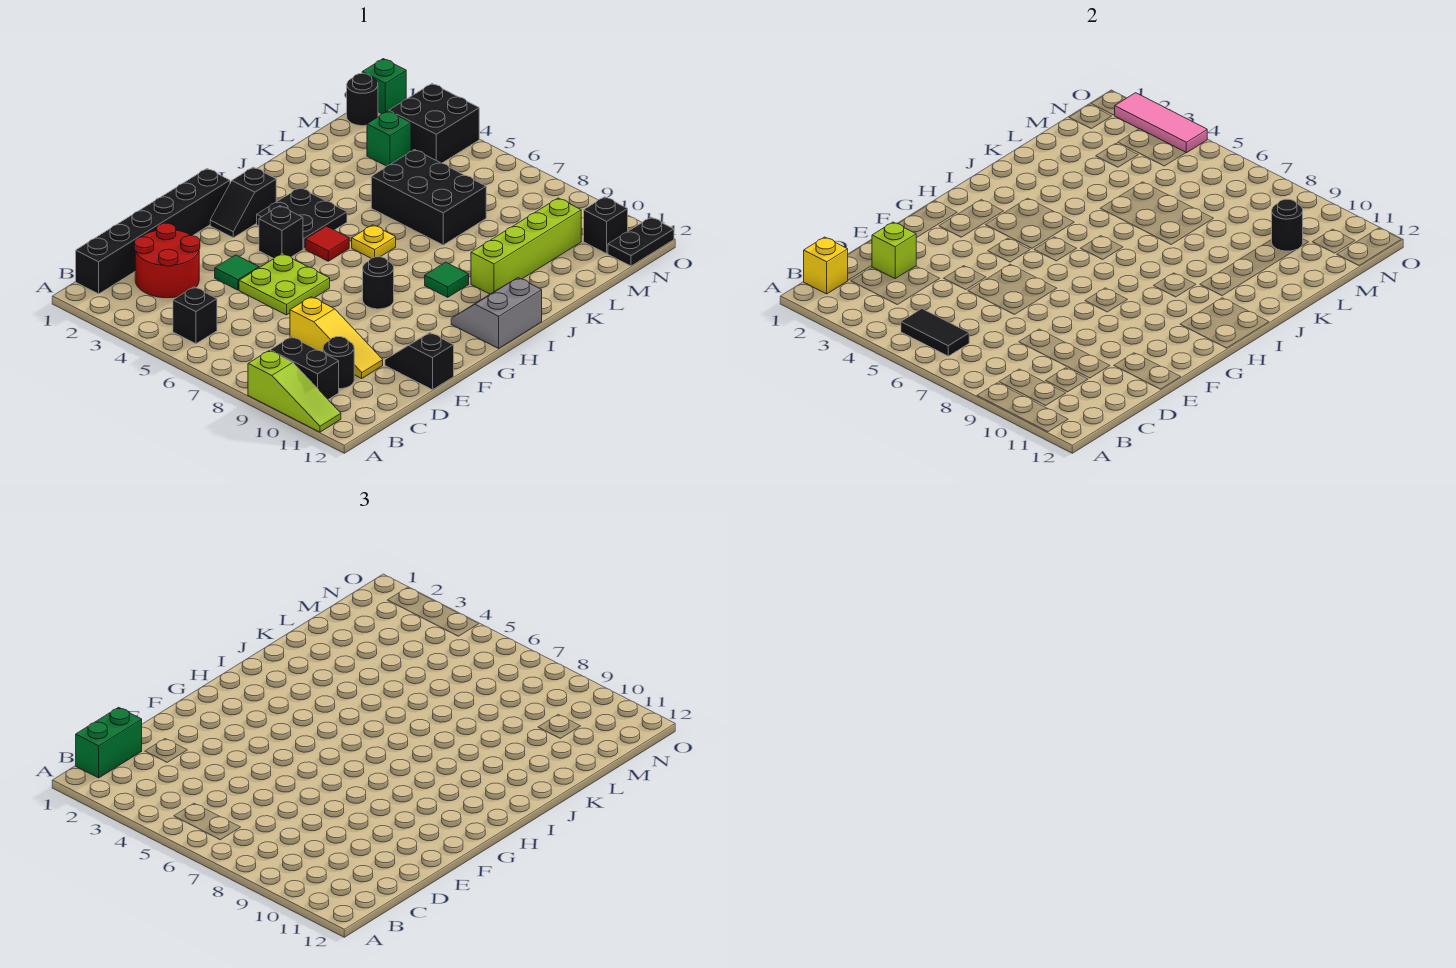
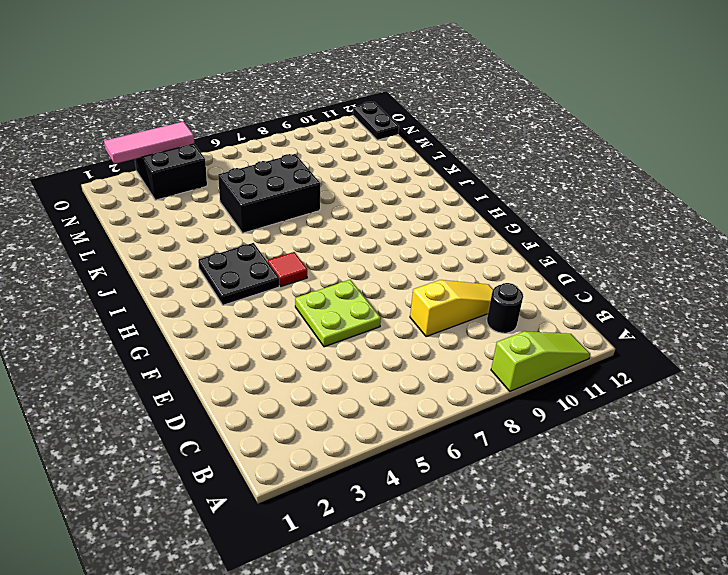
none -> black brick B1:G1 level 1
none -> black brick B5 level 1
none -> black brick B9:B10 level 1
none -> red round brick C2:D3 level 1

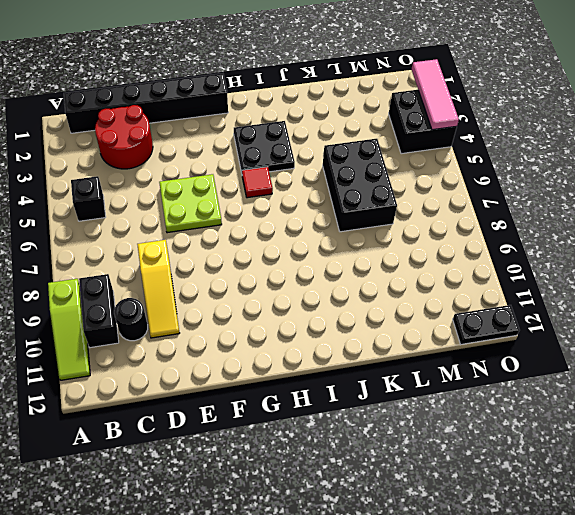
none -> green tile E4 level 1
none -> black slope E11:E12 level 1 top 12
none -> black slope G2:H2 level 1 top H
none -> black brick G4 level 1

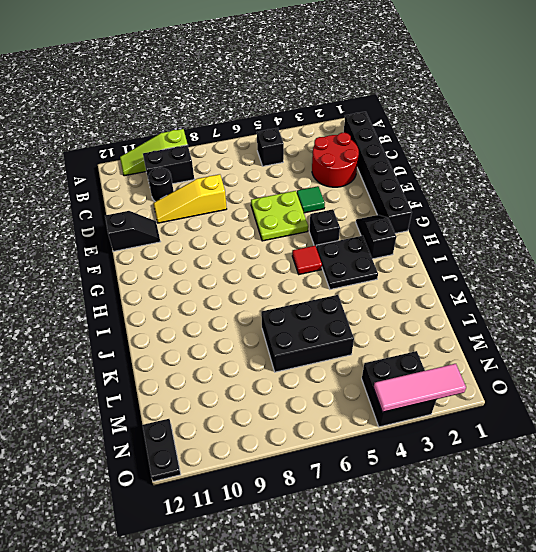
none -> black round brick G8 level 1
none -> grey slope H11:I12 level 1 top 12
none -> yellow plate I6 level 1
none -> green tile I9 level 1

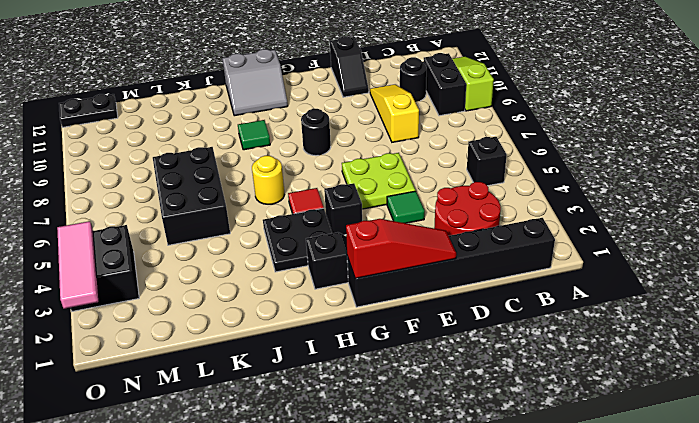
red slope E1:G1 level 2 top G -> none
yellow round brick I6 level 1 -> yellow plate I6 level 1
none -> lime brick J10:M10 level 1
none -> green brick M3 level 1
none -> black round brick N1 level 1
none -> black brick N11 level 1

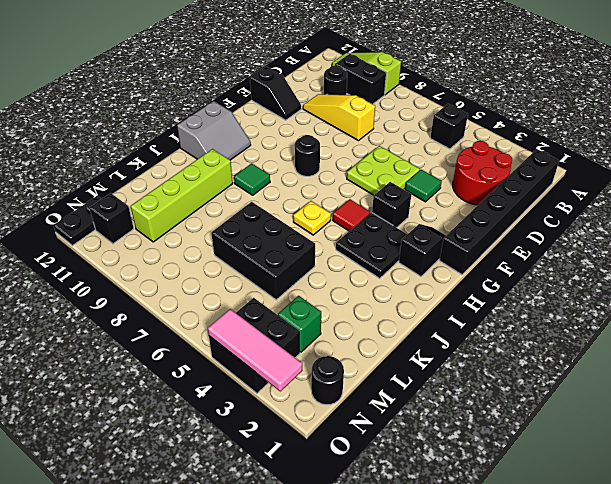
none -> green brick O1 level 1
none -> yellow brick B1 level 2
none -> black tile B5:B6 level 2
none -> lime brick D2 level 2

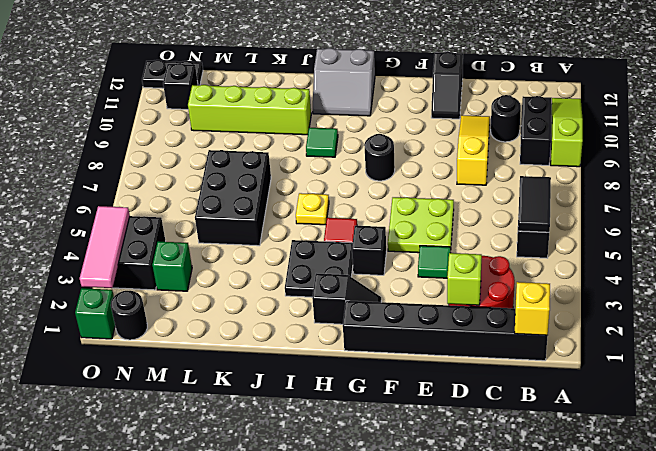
none -> black round brick M10 level 2
none -> green brick B1:C1 level 3

